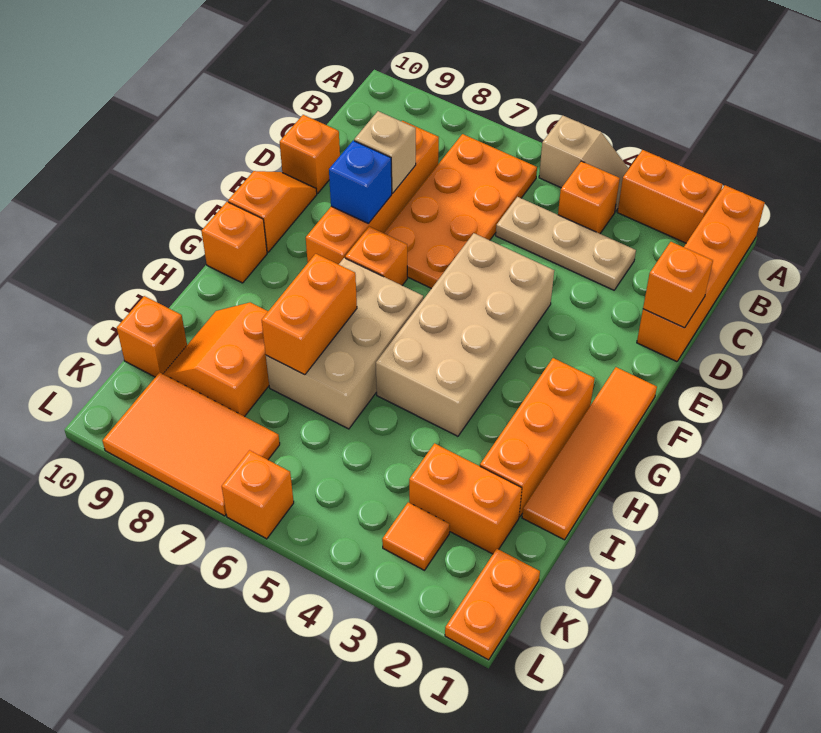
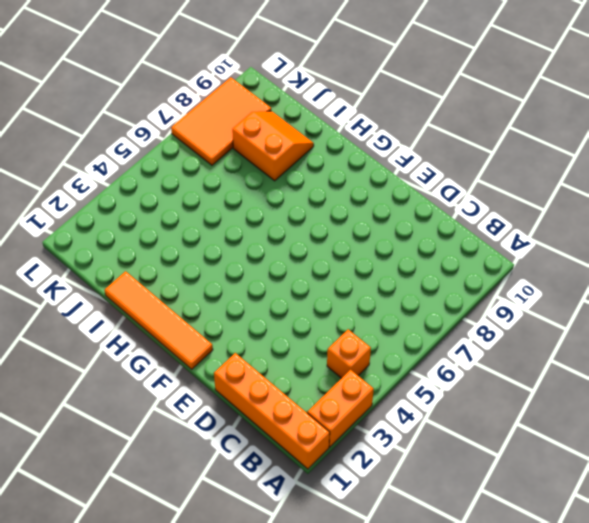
none -> tan slope A4:A5 level 1 top 5
none -> orange plate B6:E7 level 1
none -> tan plate C3:C5 level 1

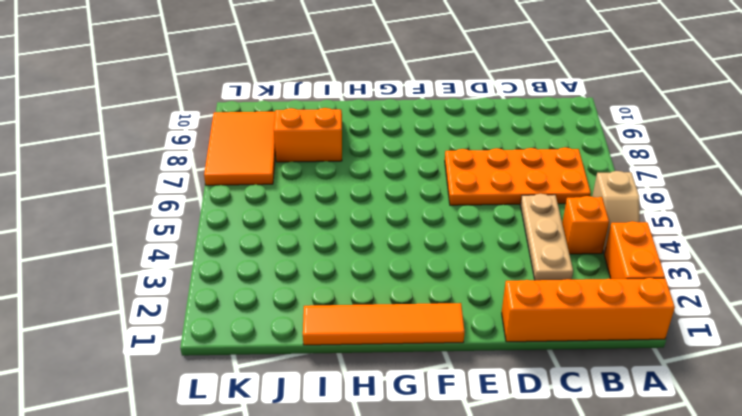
none -> orange brick C8:F8 level 1
none -> orange brick D10 level 1
none -> tan brick E4:H5 level 1

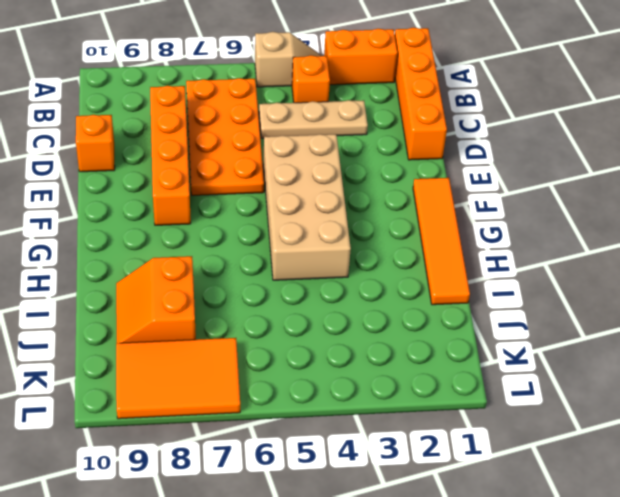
none -> orange slope E10:F10 level 1 top F
none -> orange brick F7 level 1
none -> orange brick G2:I2 level 1

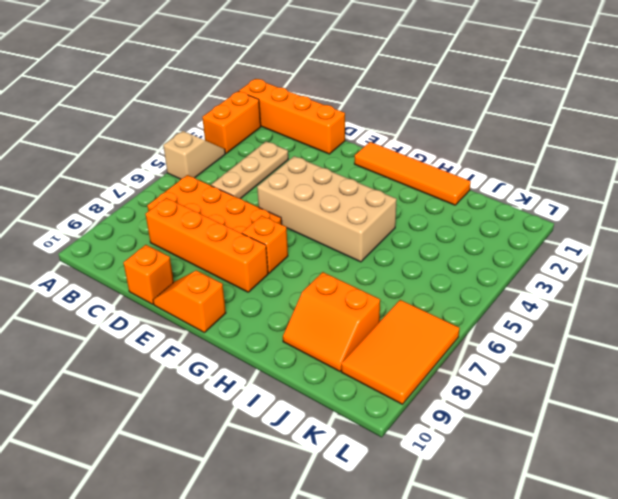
none -> orange brick B4 level 1
none -> orange brick G2:I2 level 1
none -> tan brick G6:I7 level 1

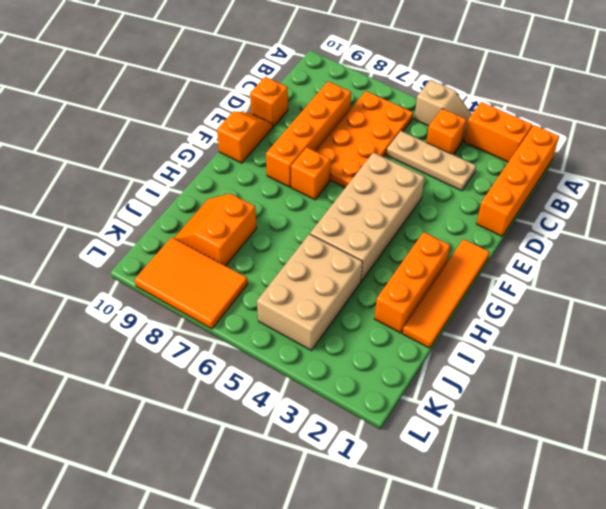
tan brick I4:K5 level 1 -> tan brick G6:I7 level 1
none -> orange brick G10 level 1
none -> orange brick J2:J3 level 1
none -> orange brick J10 level 1

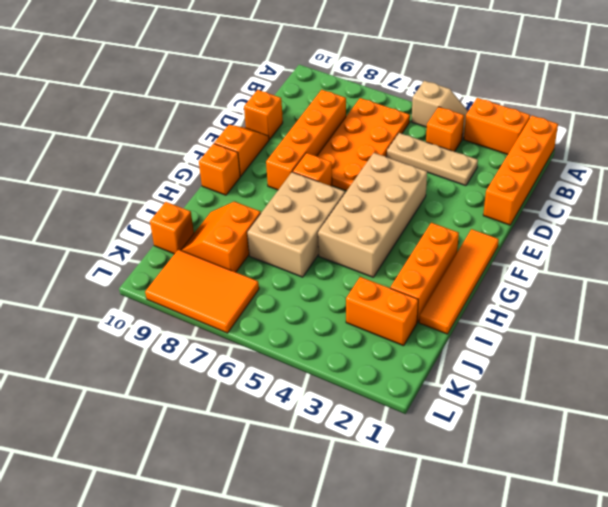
none -> orange plate K1:L1 level 1
none -> orange tile K3 level 1
none -> orange brick L6 level 1

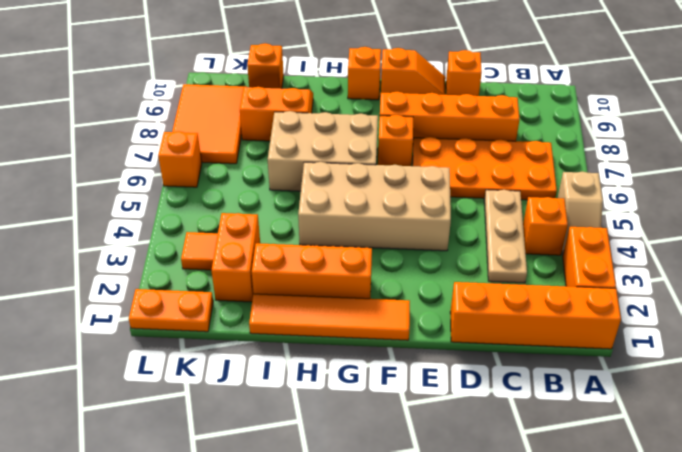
none -> orange brick D1 level 2
none -> tan brick D8 level 2
none -> blue brick E8 level 2

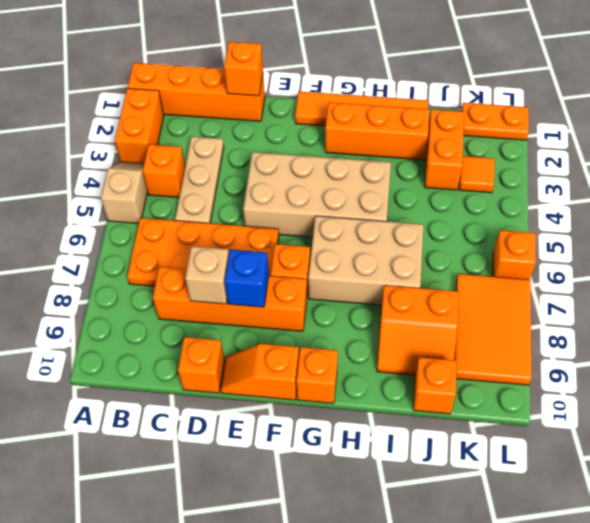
none -> orange brick H7:I7 level 2

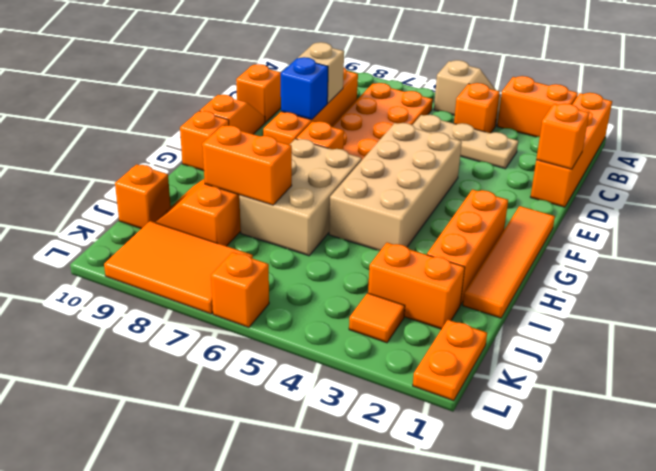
orange brick I7:I8 level 2 -> orange brick H7:I7 level 2

